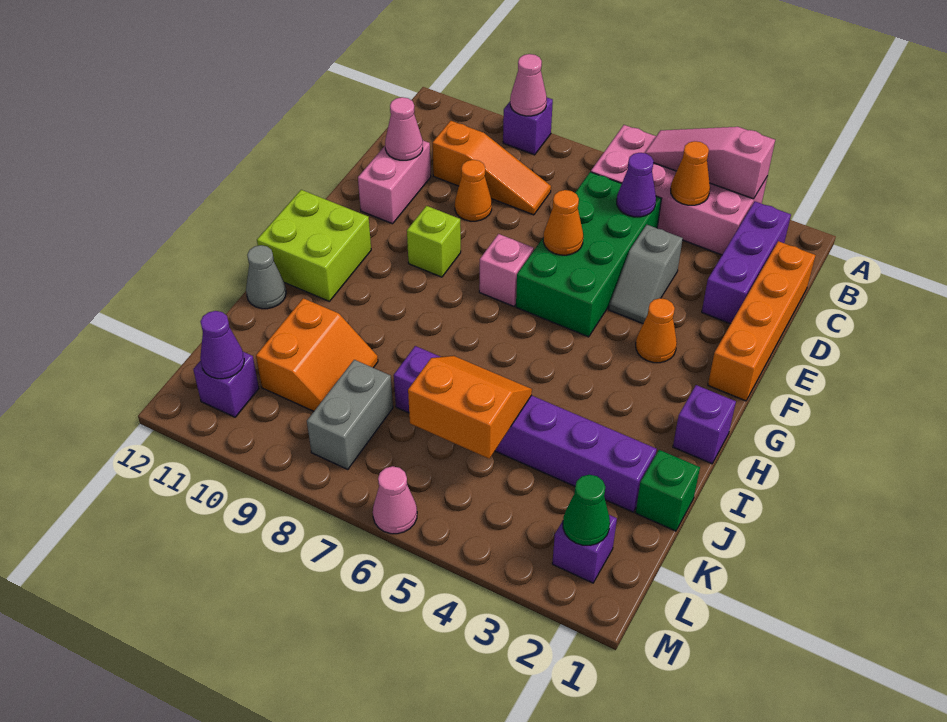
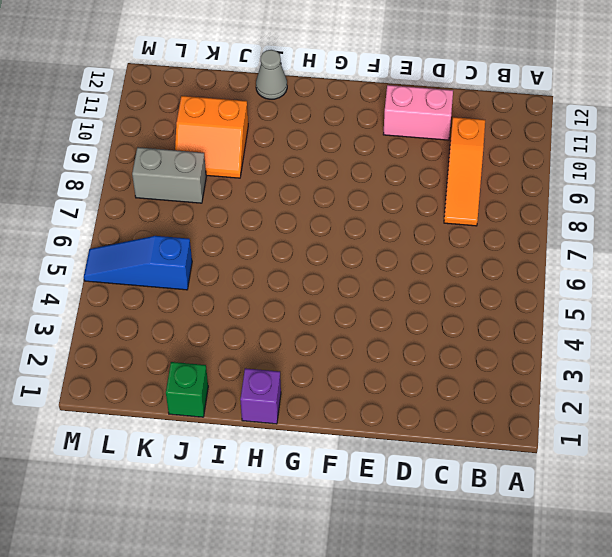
blue slope K5:M5 level 1 top K -> none
none -> pink brick A3:B6 level 1
none -> purple brick A9 level 1
none -> purple brick B2:D2 level 1
none -> orange brick C1:F1 level 1

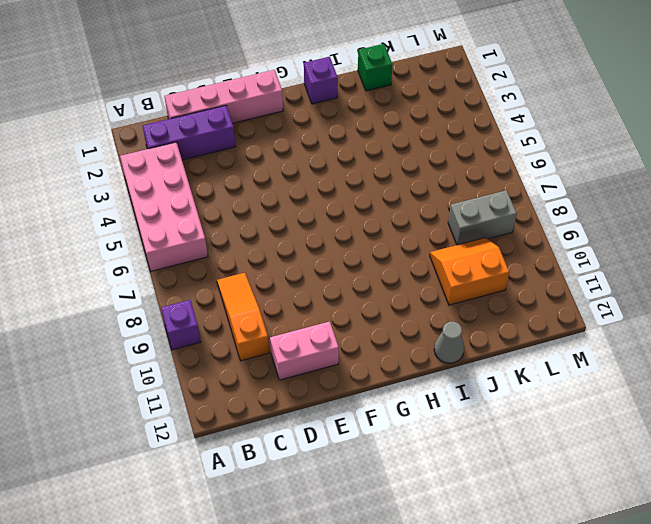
pink brick C1:F1 level 1 -> orange brick C1:F1 level 1
none -> green brick C5:F6 level 1
none -> grey slope D4:E4 level 1 top D
none -> orange cone D9 level 1
none -> orange cone F3 level 1

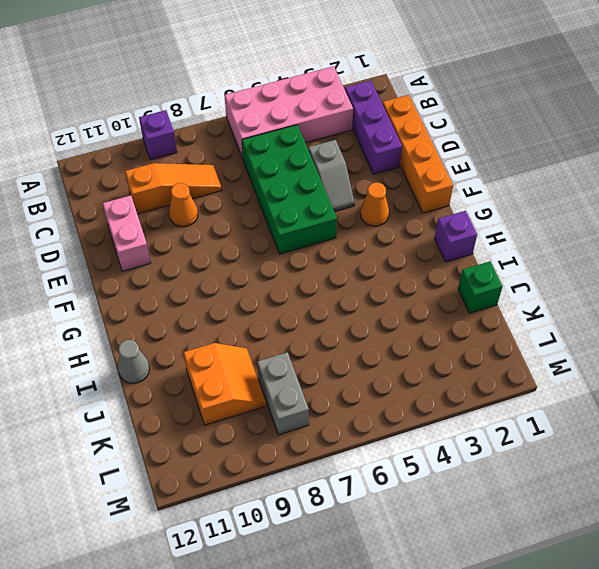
none -> pink brick F7 level 1
none -> lime brick F9 level 1
none -> lime brick G11:H12 level 1
none -> purple brick J2:J7 level 1

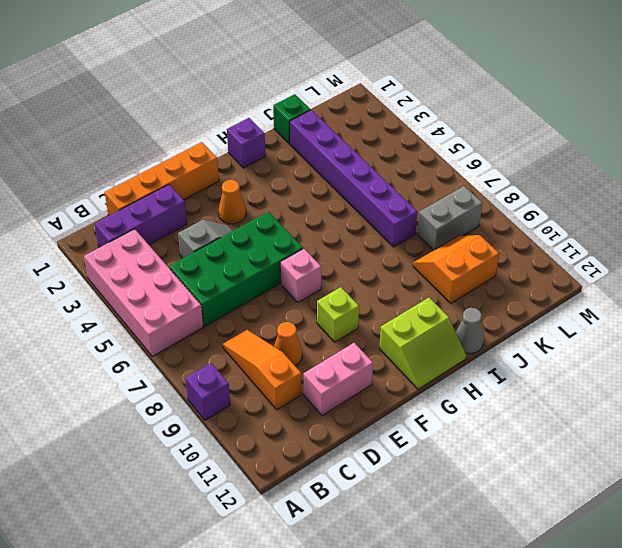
lime slope G11:H12 level 1 top 11 -> lime brick G11:H12 level 1
none -> purple brick L2 level 1
none -> purple brick L11 level 1
none -> pink cone M6 level 1
none -> pink slope A3:A5 level 2 top 3

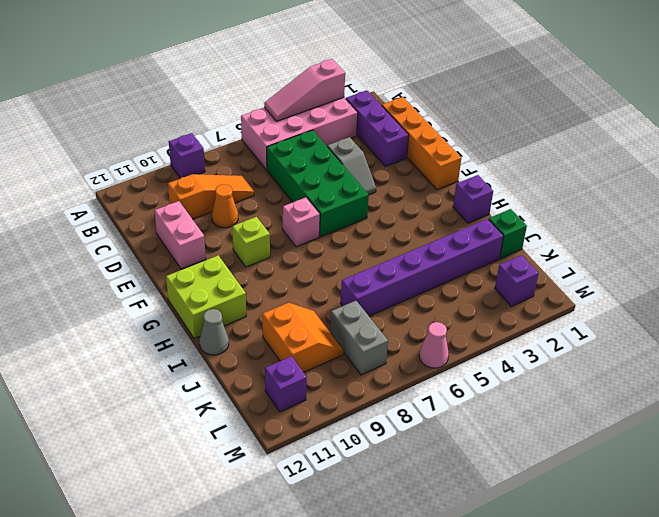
none -> orange cone F3 level 1
none -> pink cone A9 level 2
none -> orange cone B4 level 2
none -> purple cone C5 level 2

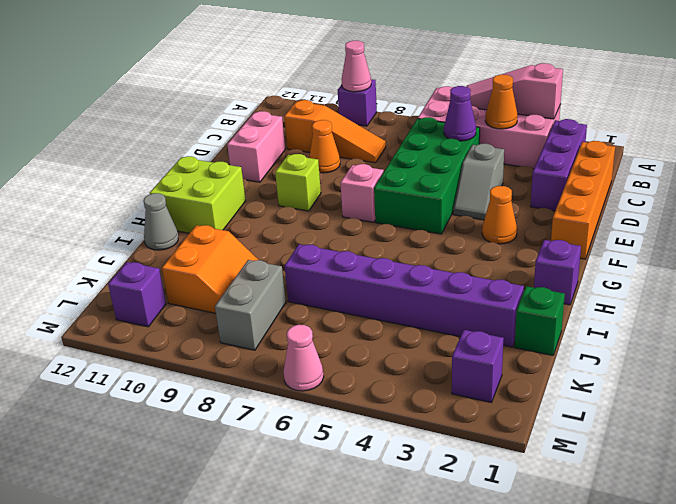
none -> pink cone D11 level 2
none -> orange cone E6 level 2
none -> orange slope J5:K6 level 2 top K
none -> green cone L2 level 2

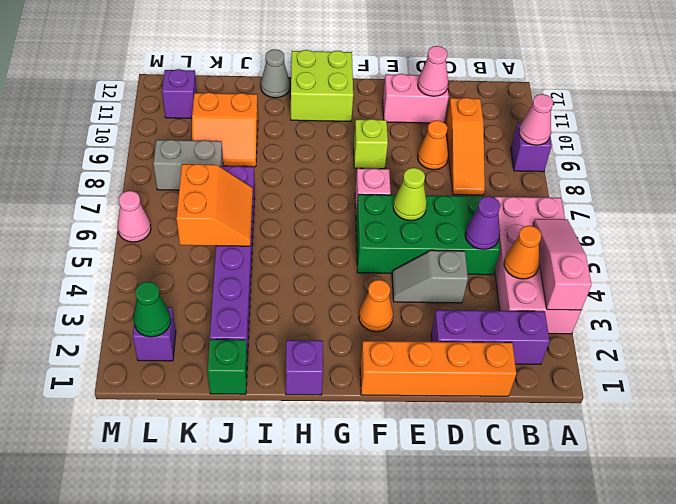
lime cone E6 level 2 -> orange cone E6 level 2
none -> purple cone L11 level 2

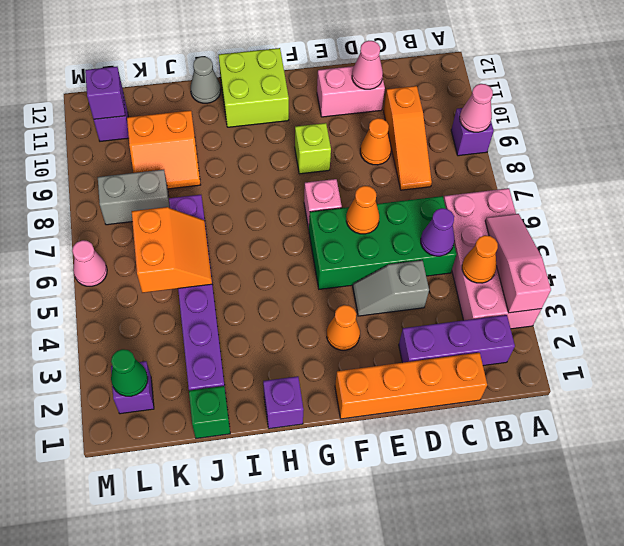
purple brick L11 level 2 -> purple cone L11 level 2

